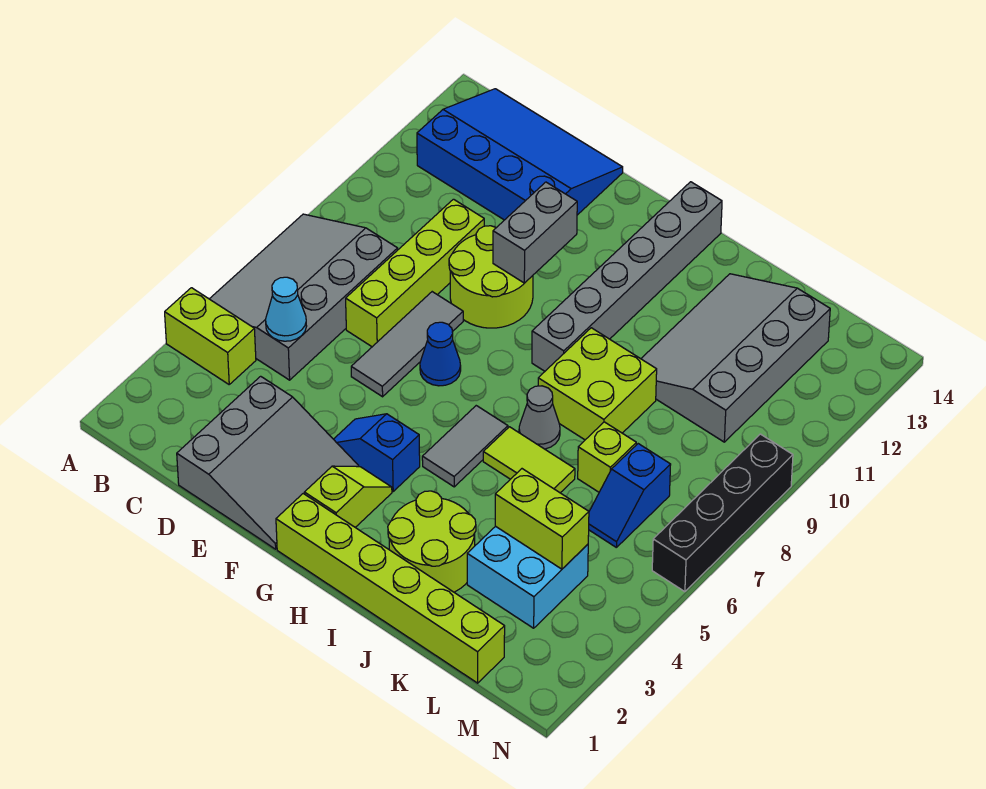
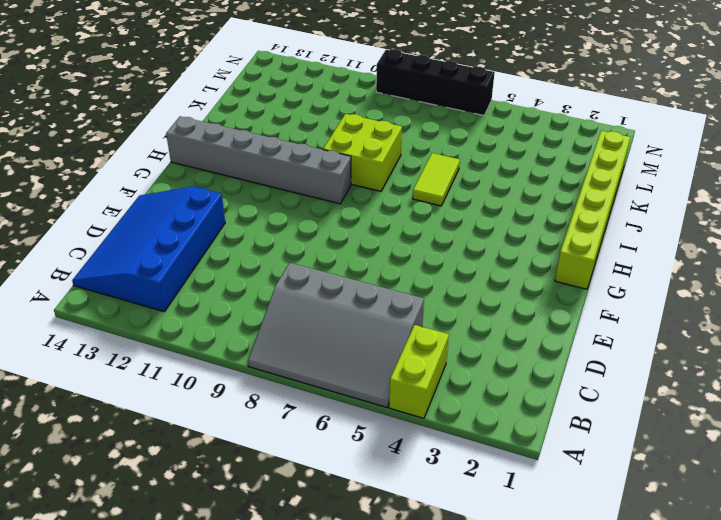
none -> grey slope D1:F3 level 1 top D
none -> lime brick D7:D10 level 1
none -> grey tile E6:E8 level 1

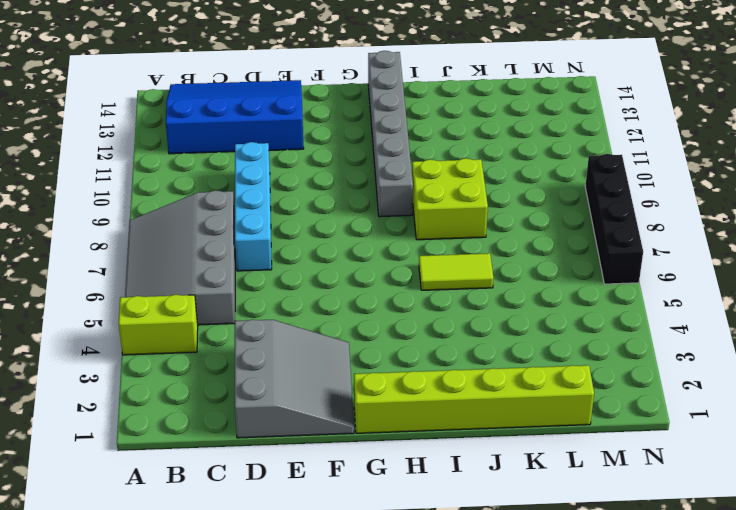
cyan brick D7:D10 level 1 -> lime brick D7:D10 level 1
none -> grey tile E6:E8 level 1
none -> lime round brick E9:F10 level 1
none -> blue slope F4:G4 level 1 top G

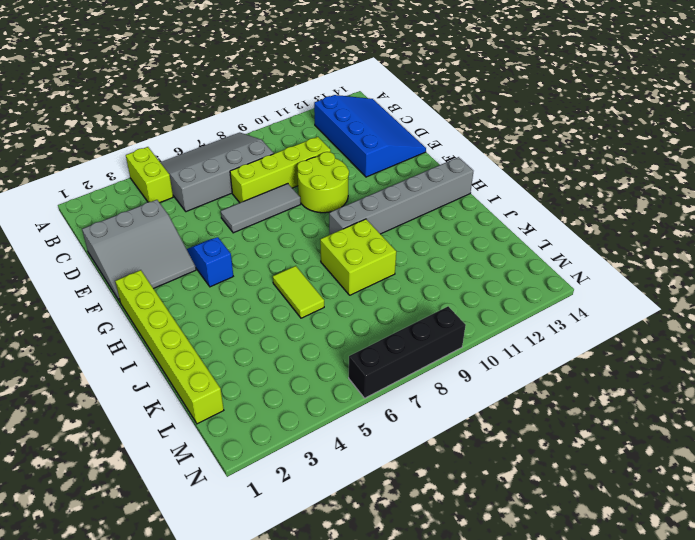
none -> blue cone F7 level 1
none -> lime slope G2:G3 level 1 top 2
none -> grey tile H5:H6 level 1

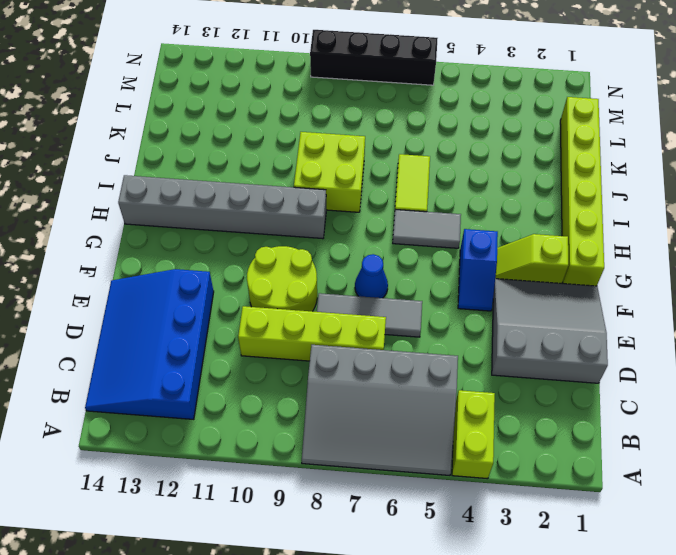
none -> lime round brick I2:J3 level 1
none -> grey cone I7 level 1
none -> grey slope J10:L13 level 1 top L

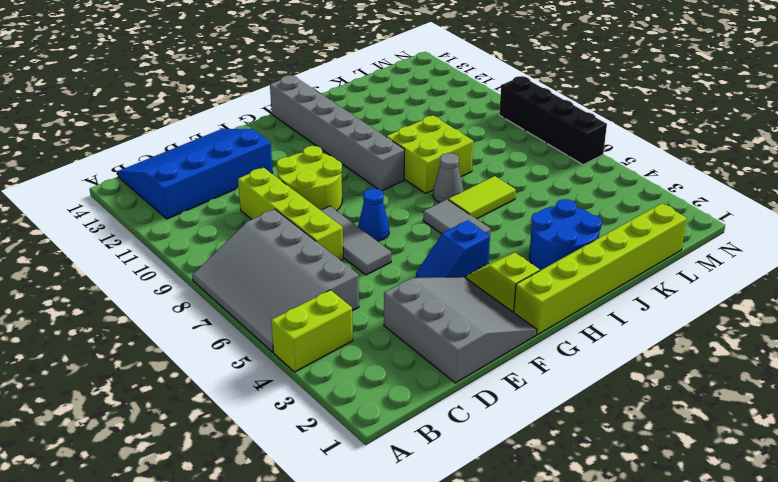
blue round brick I2:J3 level 1 -> lime round brick I2:J3 level 1
none -> grey slope J10:L13 level 1 top L
none -> cyan brick K3:L4 level 1
none -> lime brick K7 level 1

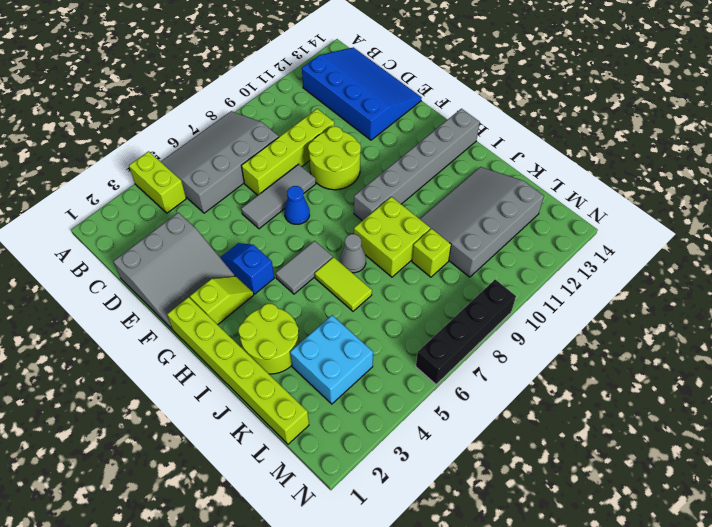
lime brick K9 level 1 -> lime brick K7 level 1
none -> blue slope L6:L7 level 1 top 7
none -> cyan cone C5 level 2
none -> grey brick F10:F11 level 2

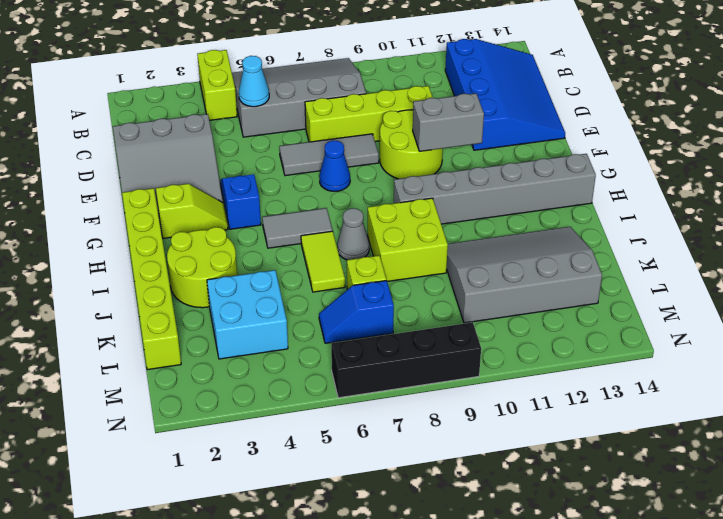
none -> lime brick K4:L4 level 2

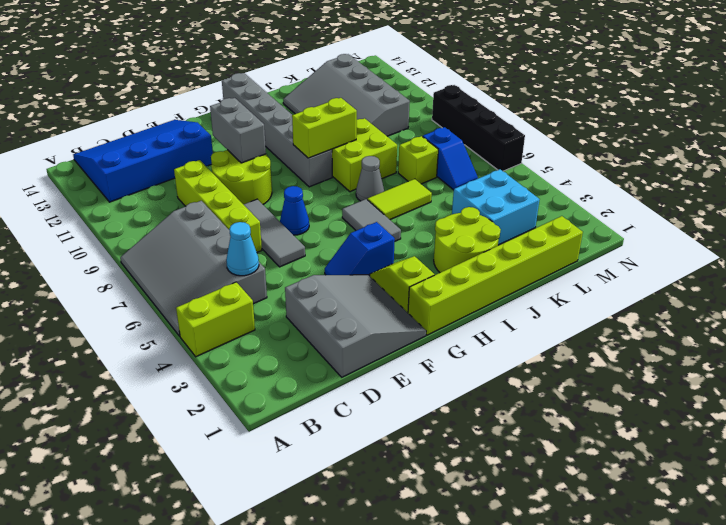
lime brick H9:I9 level 2 -> lime brick K4:L4 level 2

